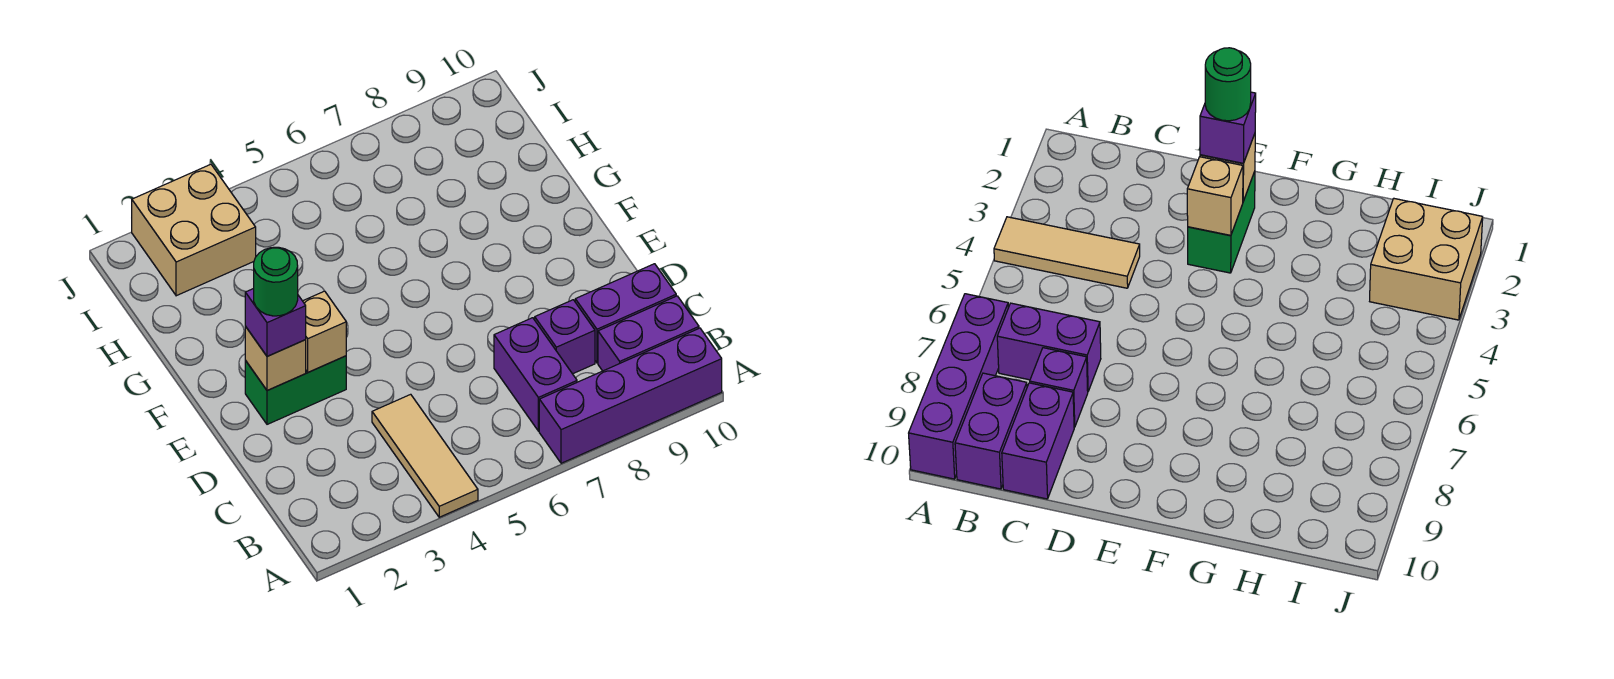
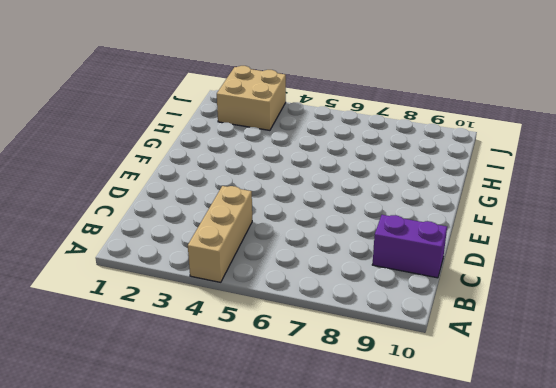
tan brick A4:C4 level 1 -> tan tile A4:C4 level 1
none -> purple brick A7:A10 level 1
none -> purple brick B7:C7 level 1
none -> purple brick B9:B10 level 1

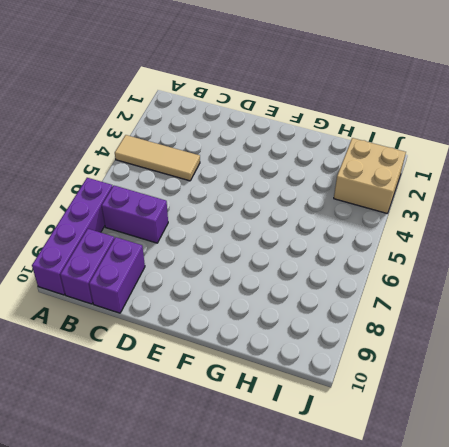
none -> purple brick C8 level 1
none -> green brick E2:E3 level 1
none -> tan brick E2 level 2

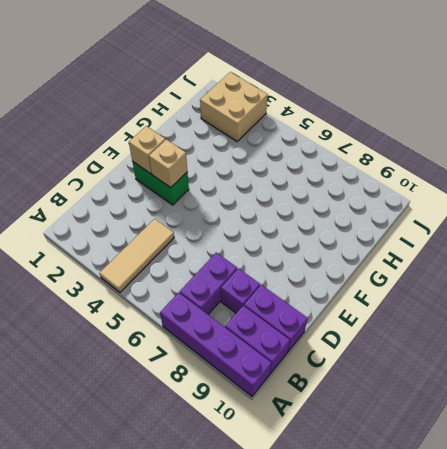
none -> purple brick E2 level 3
none -> green round brick E2 level 4

